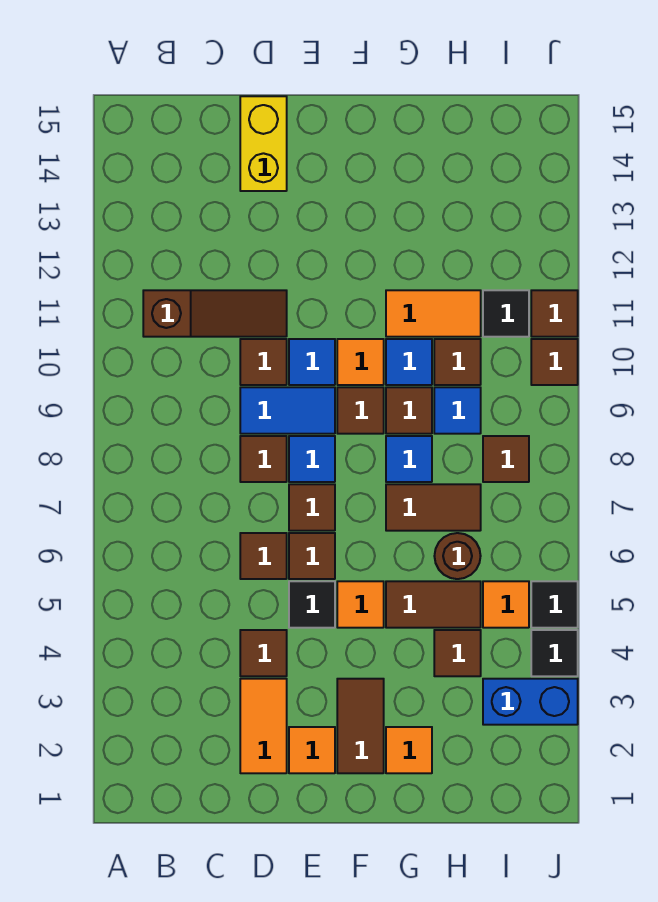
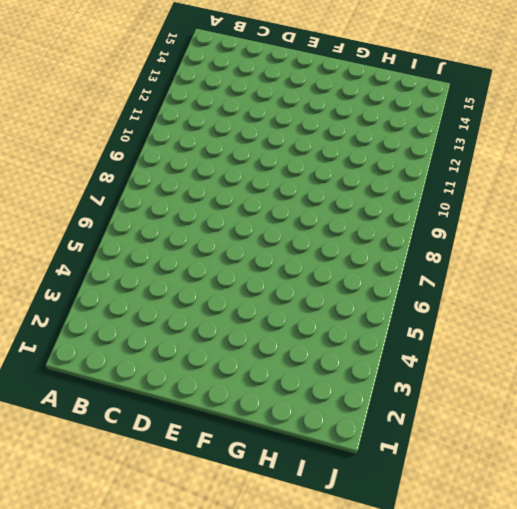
none -> brown slope B11:D11 level 1 top B
none -> orange tile D2:D3 level 1
none -> brown tile D4 level 1
none -> brown tile D6 level 1

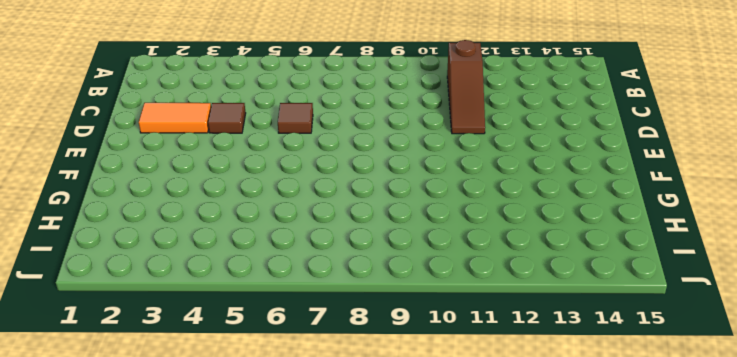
none -> brown tile D8 level 1
none -> blue tile D9:E9 level 1
none -> brown tile D10 level 1
none -> yellow brick D14:D15 level 1

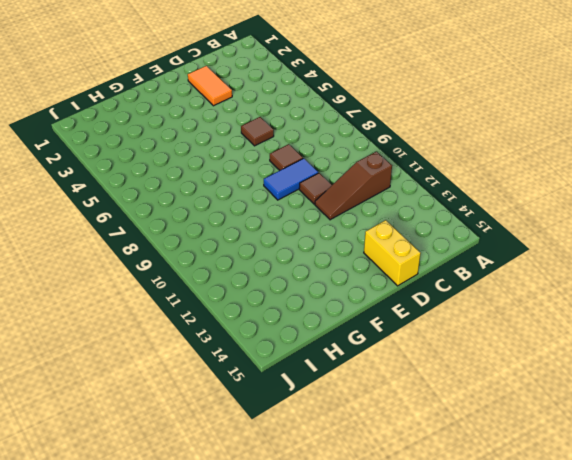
none -> brown tile D4 level 1
none -> orange tile E2 level 1
none -> black tile E5 level 1
none -> brown tile E6 level 1

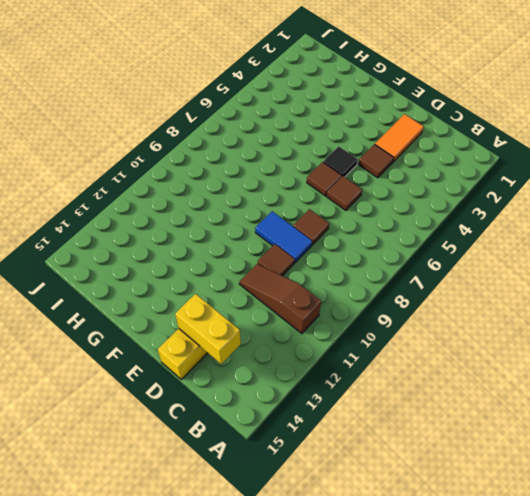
yellow brick C14:D14 level 2 -> none
none -> orange tile E2 level 1
none -> brown tile E7 level 1
none -> blue tile E8 level 1
none -> blue tile E10 level 1

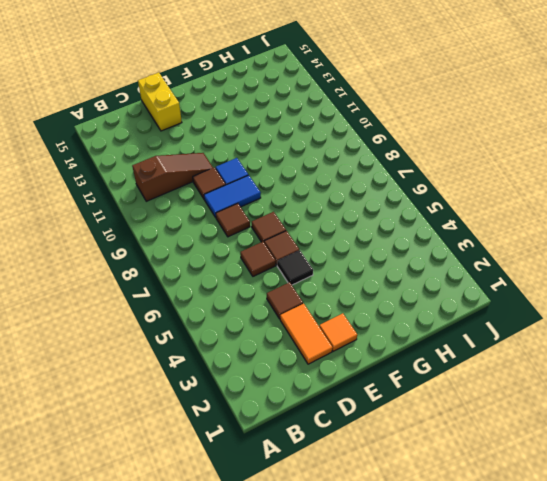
none -> blue tile E8 level 1
none -> brown tile F2:F3 level 1
none -> orange tile F5 level 1
none -> brown tile F9 level 1

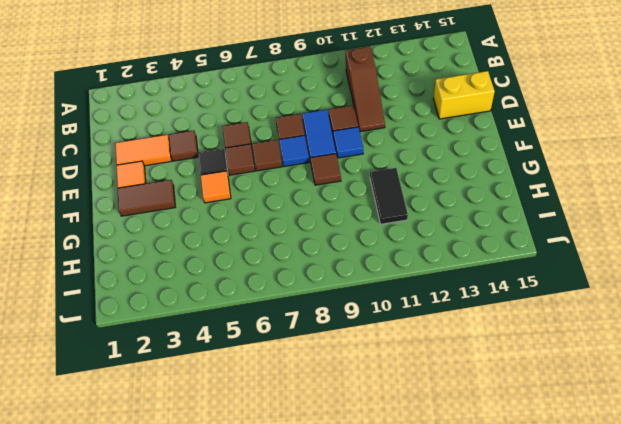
black tile G11:H11 level 1 -> orange tile G11:H11 level 1
none -> orange tile F10 level 1
none -> orange tile G2 level 1
none -> brown tile G5:H5 level 1
none -> brown tile G7:H7 level 1

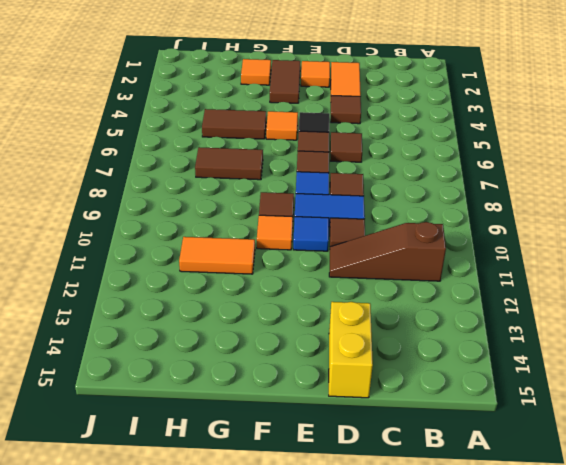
none -> blue tile G8 level 1
none -> brown tile G9 level 1
none -> blue tile G10 level 1
none -> brown tile H4 level 1

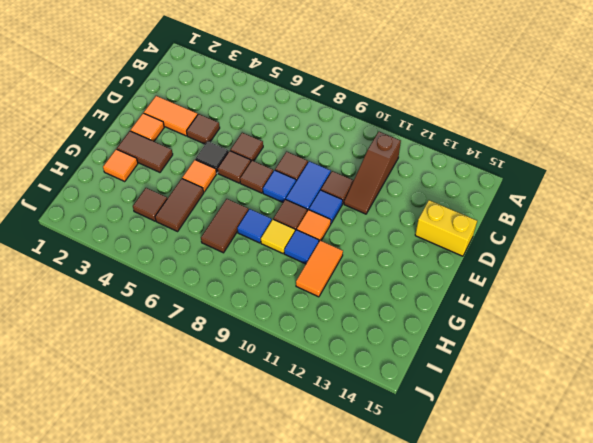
yellow tile G9 level 1 -> brown tile G9 level 1
none -> brown round brick H6 level 1
none -> blue tile H9 level 1
none -> brown tile H10 level 1
none -> blue brick I3:J3 level 1

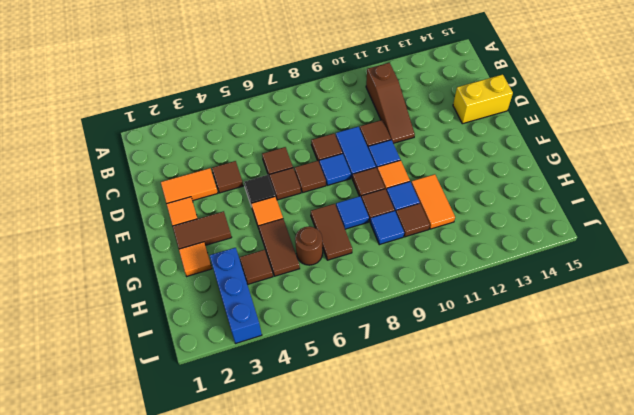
blue brick H3:J3 level 1 -> blue brick I3:J3 level 1
none -> orange tile I5 level 1
none -> brown tile I8 level 1
none -> black tile I11 level 1
none -> black tile J4 level 1

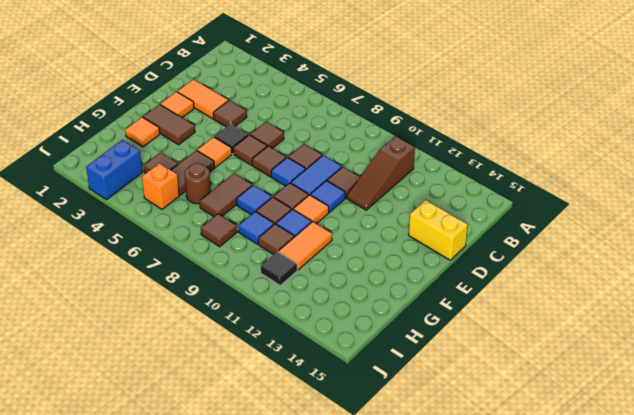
orange brick I5 level 1 -> orange tile I5 level 1
none -> black tile J4 level 1
none -> black tile J5 level 1
none -> brown tile J10 level 1
none -> brown tile J11 level 1

